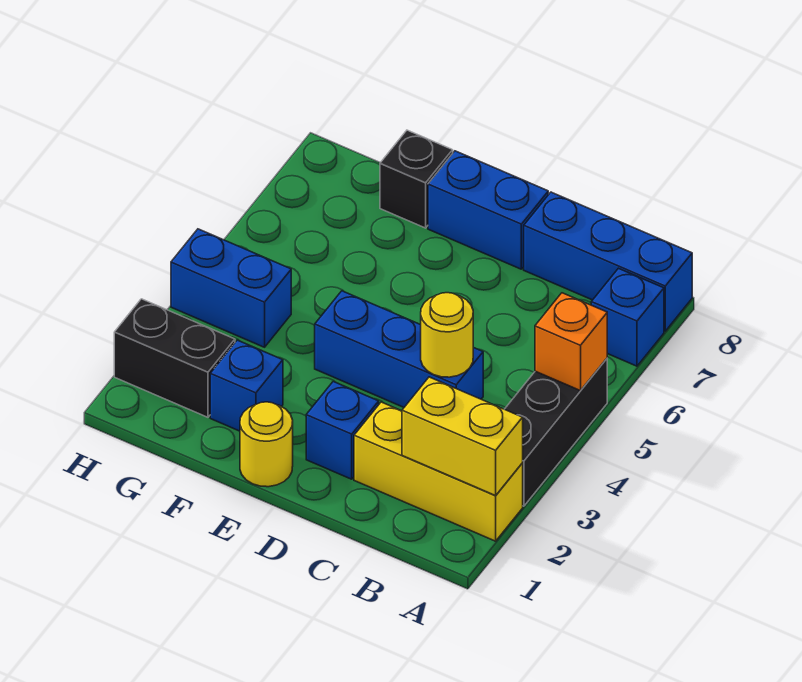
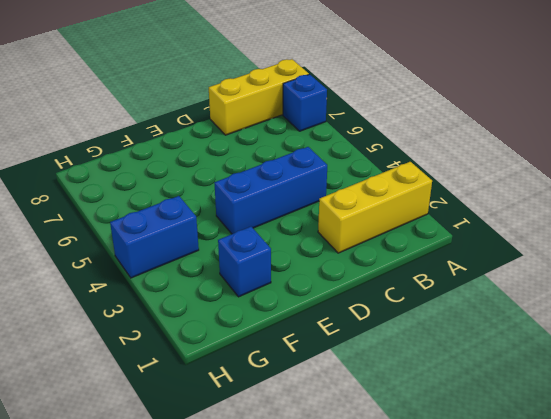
yellow brick A8:C8 level 1 -> blue brick A8:C8 level 1
none -> black brick A3:A5 level 1
none -> blue brick D2 level 1
none -> blue brick D8:E8 level 1

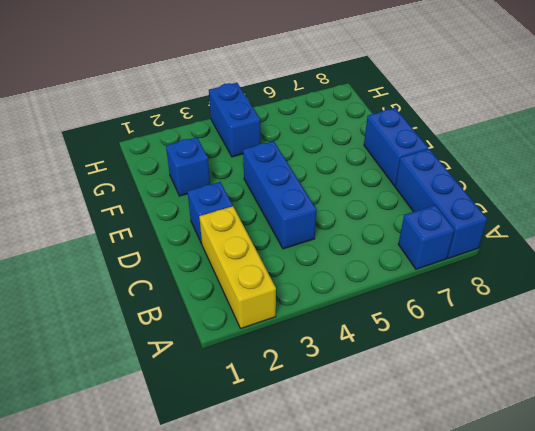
none -> black brick A3:A5 level 1
none -> yellow round brick E1 level 1
none -> black brick F8 level 1

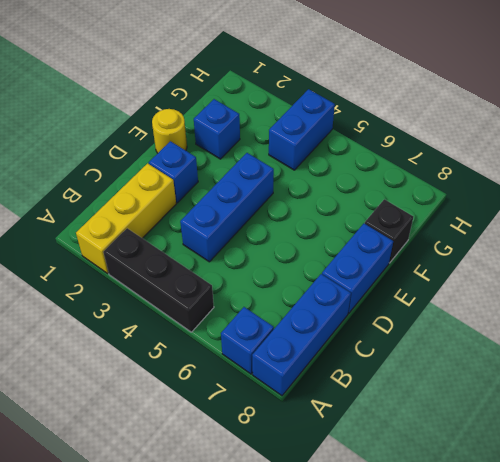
none -> black brick G2:H2 level 1
none -> yellow brick A2:B2 level 2
none -> orange brick A5 level 2

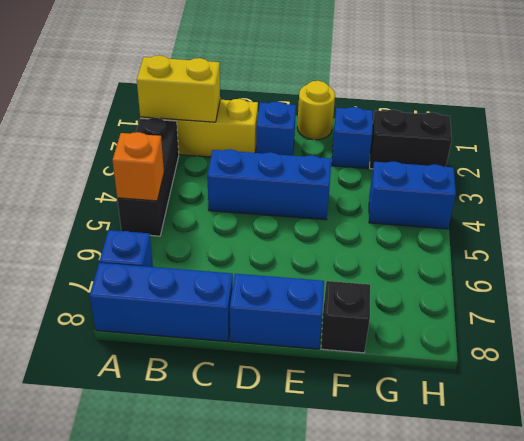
none -> yellow round brick C4 level 2

